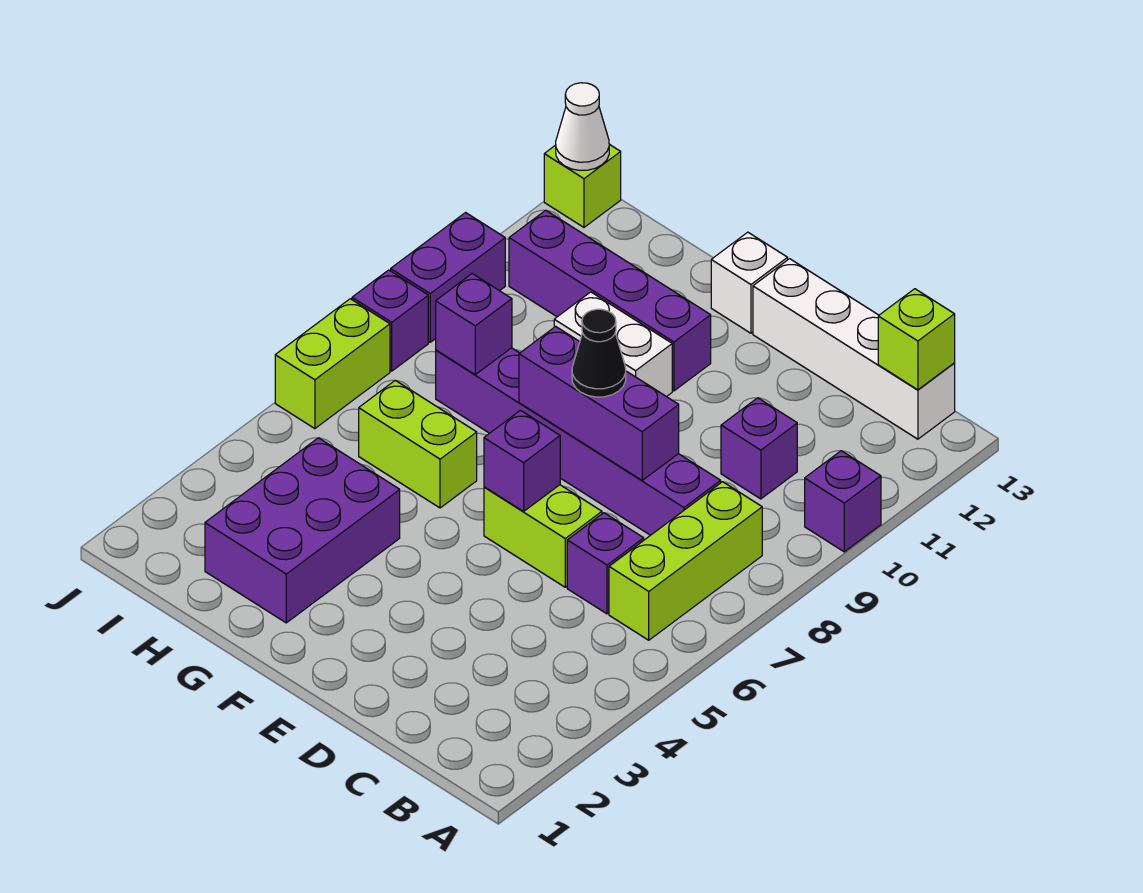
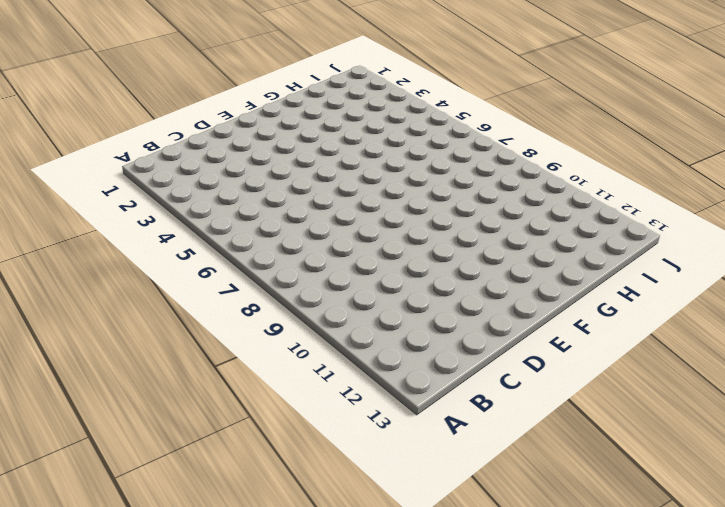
none -> purple brick A10 level 1
none -> lime brick B6:B8 level 1
none -> white brick B13:E13 level 1

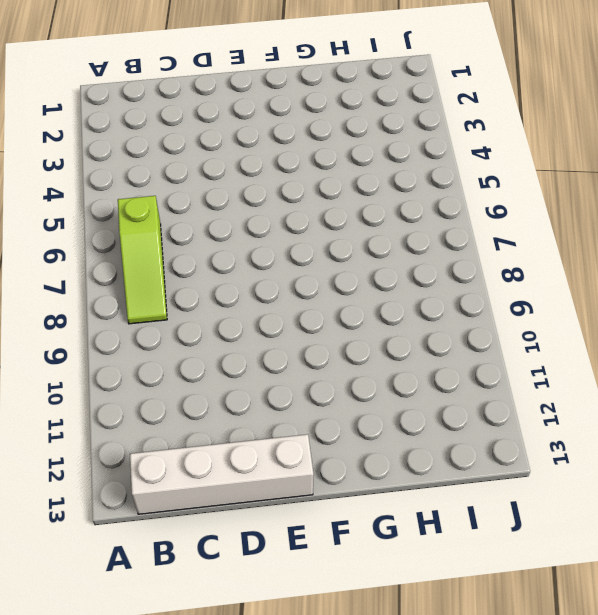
lime slope B6:B8 level 1 top 6 -> lime brick B6:B8 level 1
none -> purple brick A10 level 1
none -> purple brick C6 level 1
none -> purple brick C8:H8 level 1

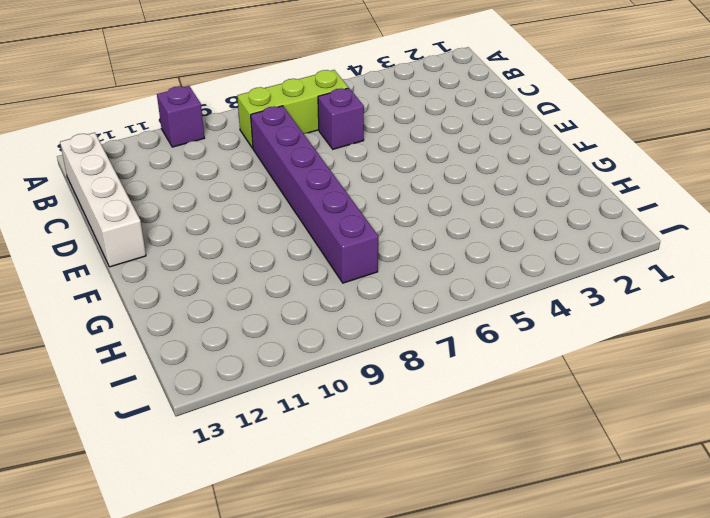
none -> purple brick C10 level 1
none -> lime brick D6:E6 level 1
none -> white brick F10:G10 level 1

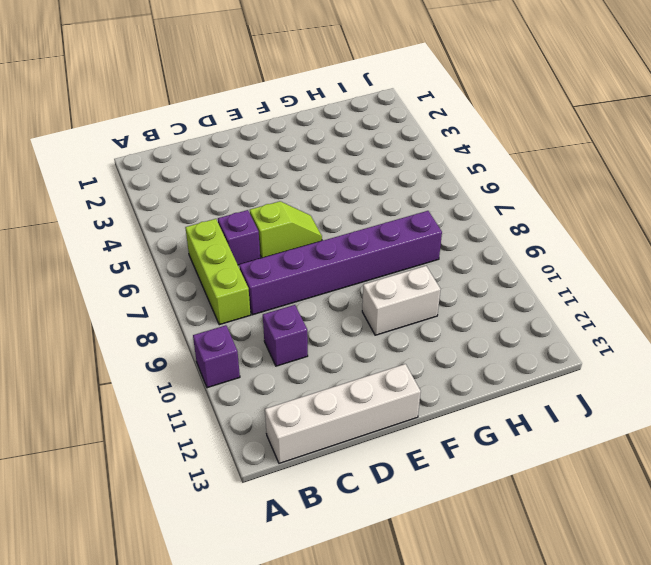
lime slope D6:E6 level 1 top D -> lime brick D6:E6 level 1
none -> purple brick F11:I11 level 1
none -> white brick F13 level 1
none -> purple brick G2:H4 level 1

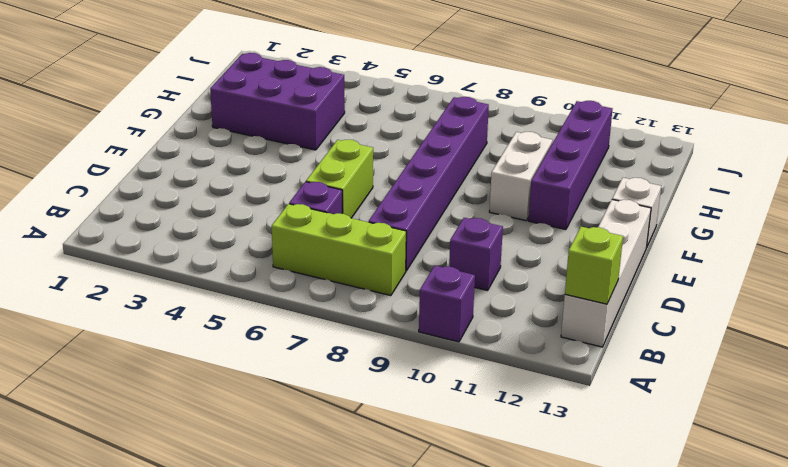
none -> lime brick G6:H6 level 1
none -> lime brick J6:J7 level 1
none -> purple brick J8 level 1

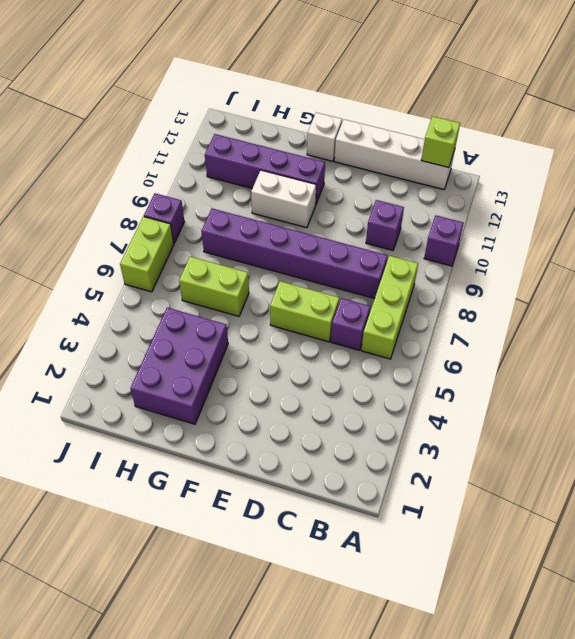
none -> purple brick J9:J10 level 1
none -> lime brick J13 level 1
none -> purple brick D8:F8 level 2

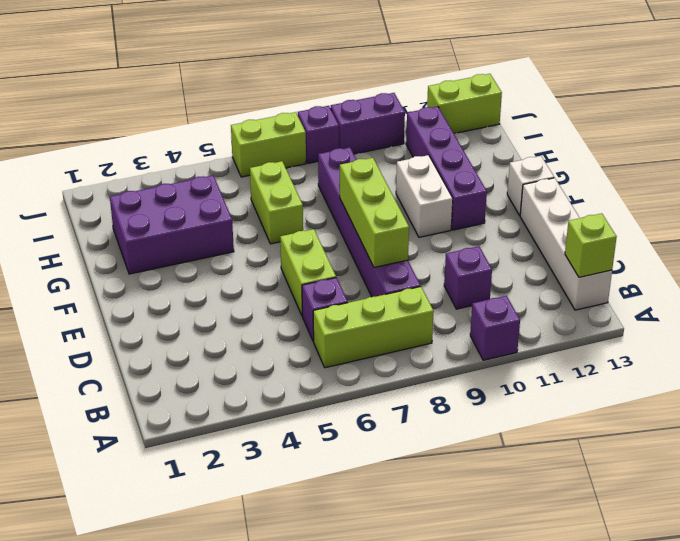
lime brick D8:F8 level 2 -> purple brick D8:F8 level 2
lime brick J12:J13 level 1 -> lime brick J13 level 1
none -> purple brick E6 level 2
none -> purple brick H8 level 2
none -> white cone J13 level 2

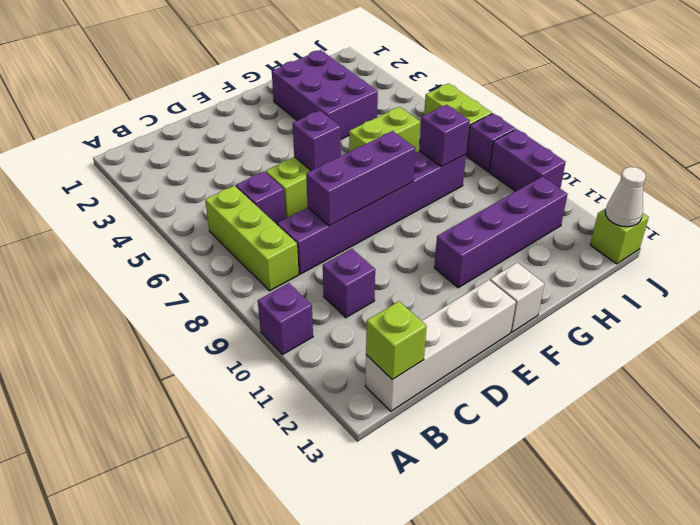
none -> white brick F10:G10 level 1
none -> black cone E8 level 3

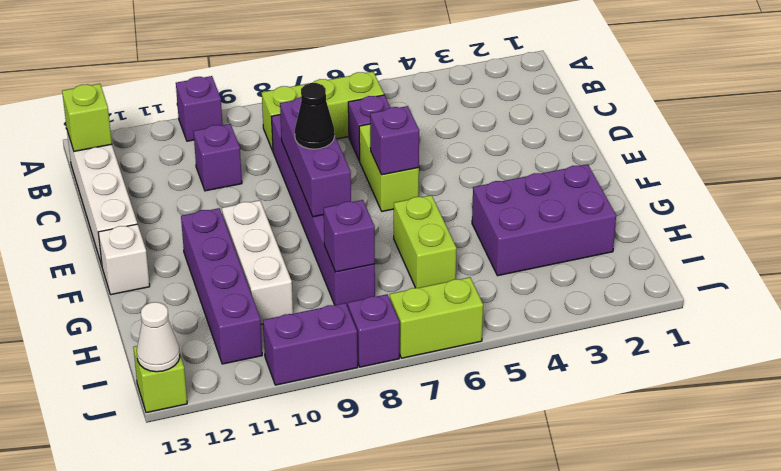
white brick F10:H10 level 1 -> white brick F10:G10 level 1

